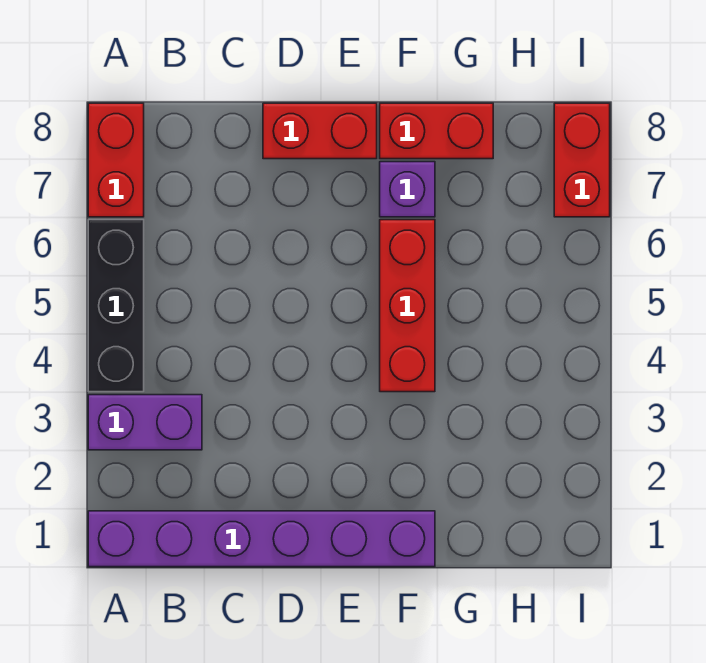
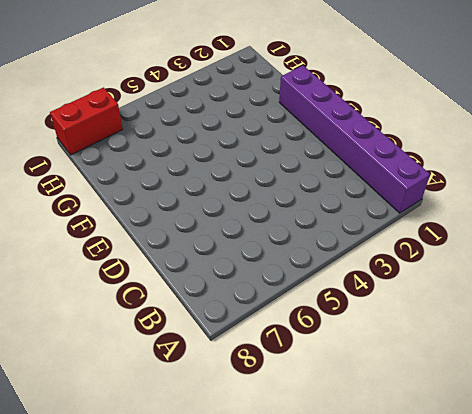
none -> purple brick A3:B3 level 1
none -> black brick A4:A6 level 1

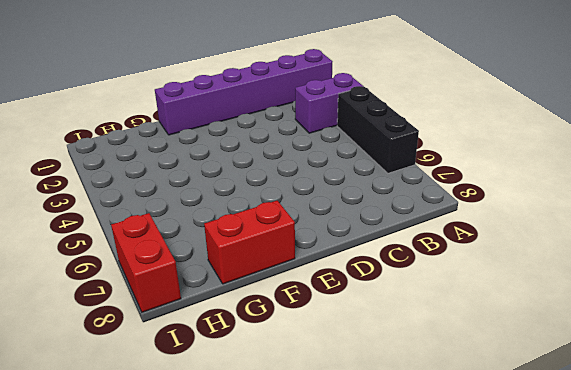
none -> red brick A7:A8 level 1
none -> red brick D8:E8 level 1

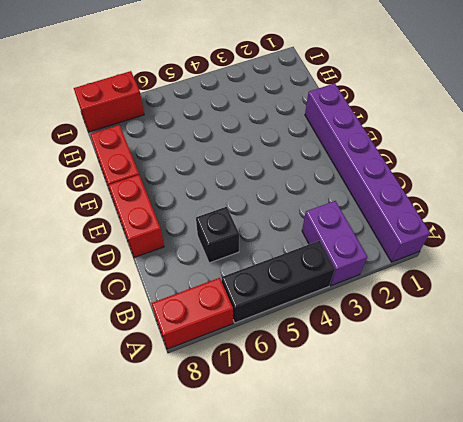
black brick C6 level 1 -> none
none -> red brick F4:F6 level 1
none -> purple brick F7 level 1

